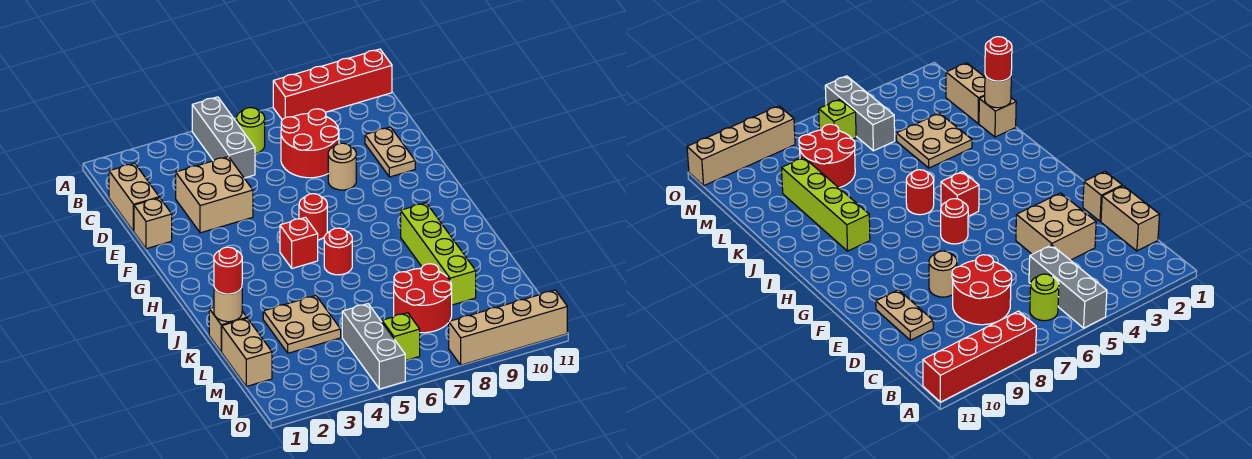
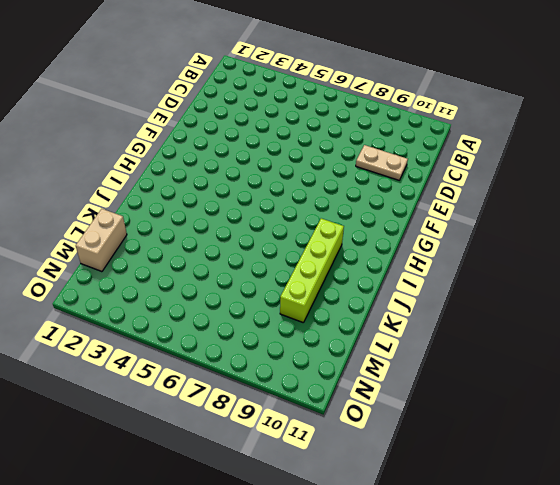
tan plate D9:D10 level 1 -> tan plate D10:E10 level 1
none -> grey brick A5:C5 level 1
none -> red brick A8:A11 level 1
none -> lime round brick B6 level 1

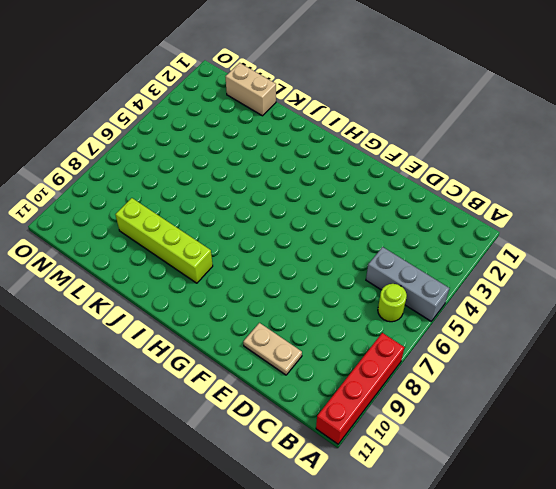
none -> tan brick C1:D1 level 1
none -> red round brick C7:D8 level 1
none -> tan brick D3:E4 level 1

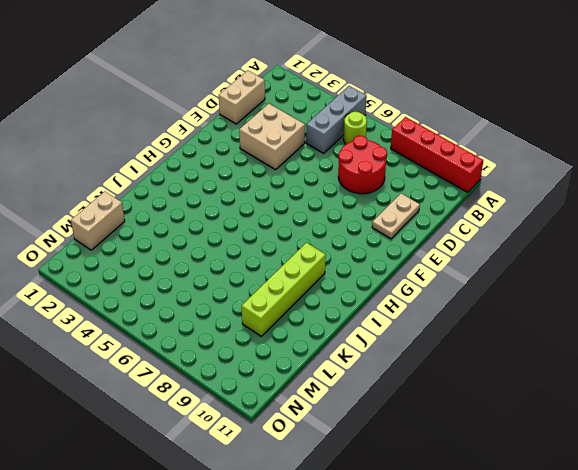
none -> tan brick E1 level 1
none -> tan round brick E8 level 1
none -> red round brick G6 level 1

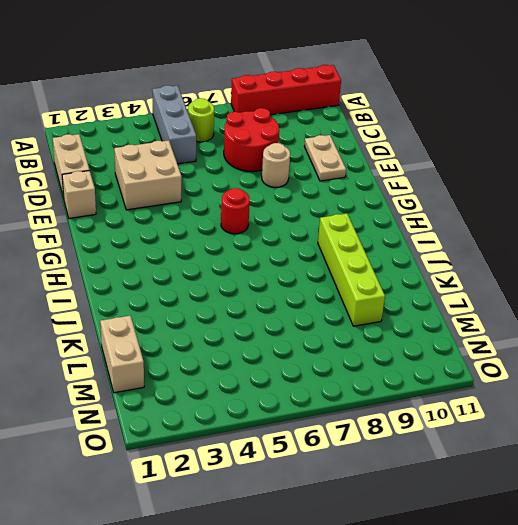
none -> red brick H5 level 1
none -> red round brick I6 level 1
none -> tan brick K1 level 1

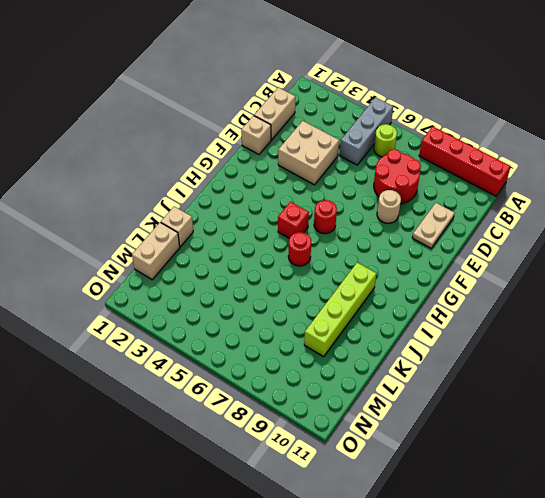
none -> tan plate K3:L4 level 1
none -> red round brick L7:M8 level 1
none -> grey brick M5:O5 level 1

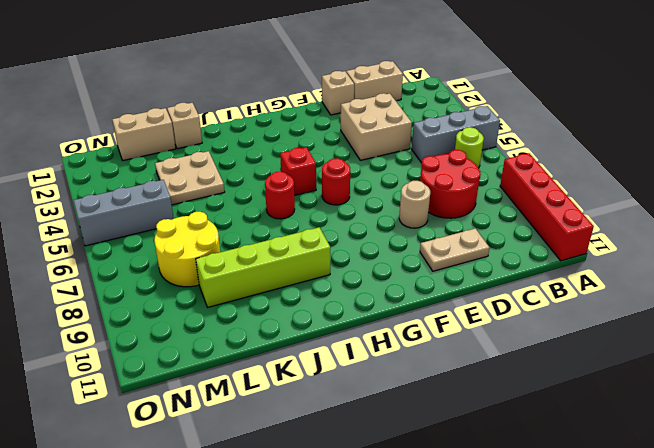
yellow round brick L7:M8 level 1 -> red round brick L7:M8 level 1
none -> lime brick N6 level 1
none -> tan brick O8:O11 level 1
none -> tan round brick K1 level 2

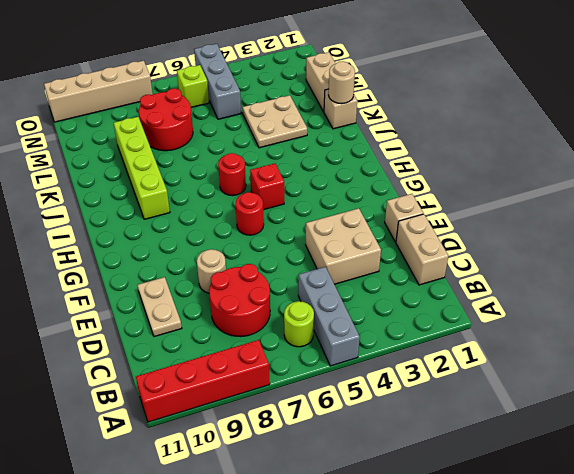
none -> red round brick K1 level 3

